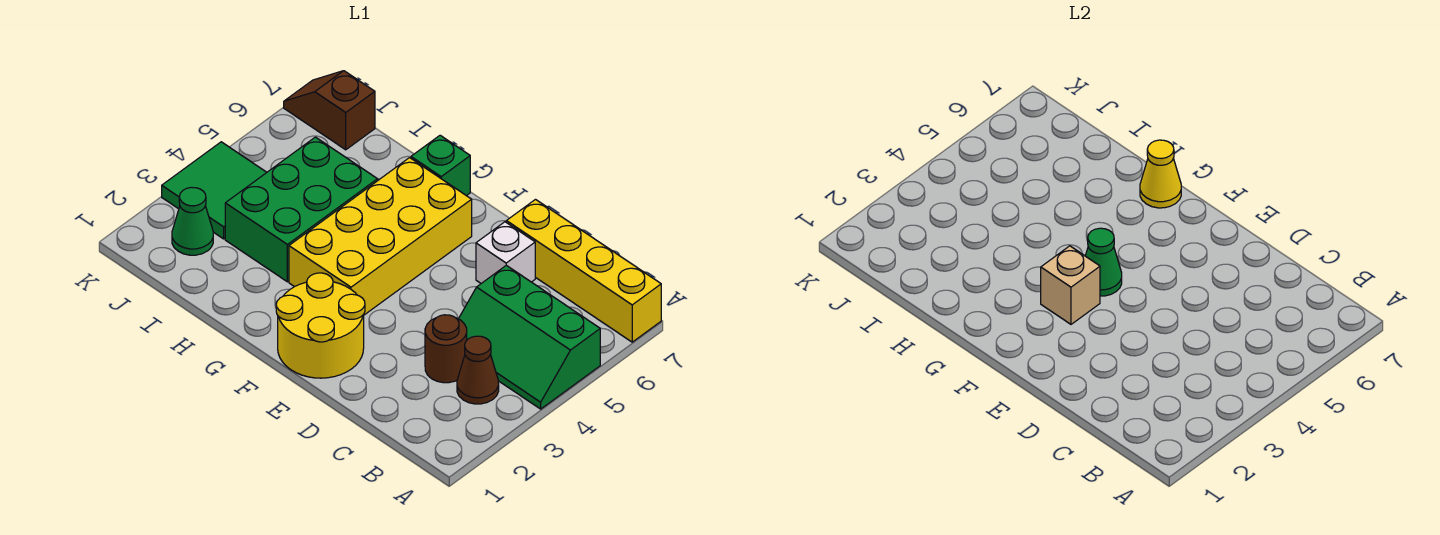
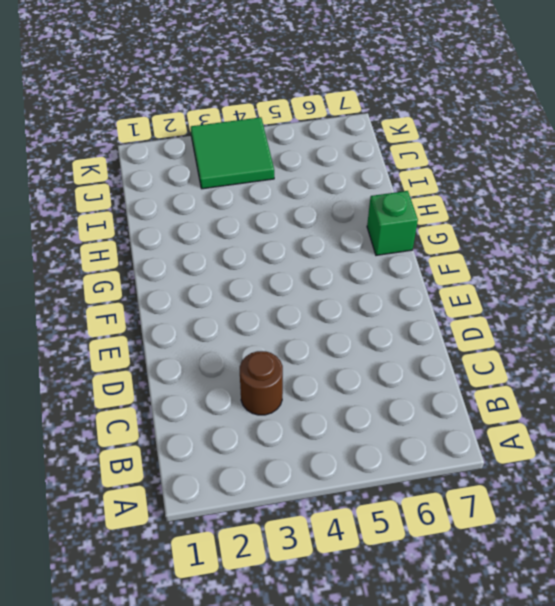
none -> green slope A4:C5 level 1 top 5
none -> yellow brick A7:D7 level 1
none -> brown cone B3 level 1

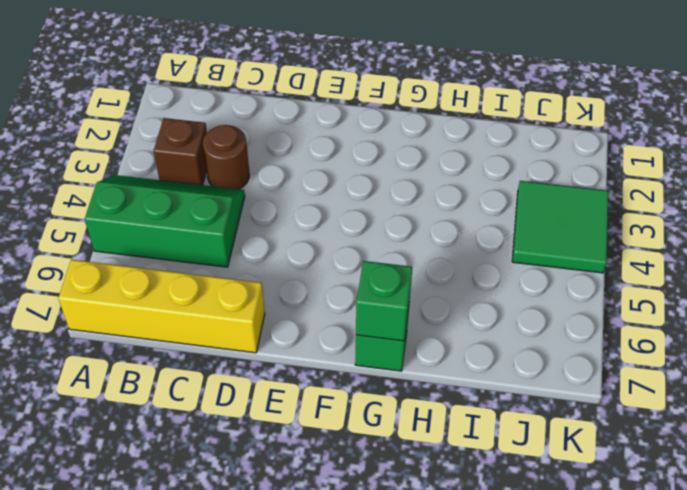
brown brick B3 level 1 -> brown cone B3 level 1
green brick G7 level 2 -> yellow cone G7 level 2
none -> white brick D6 level 1
none -> yellow round brick E1:F2 level 1
none -> yellow brick F3:G6 level 1

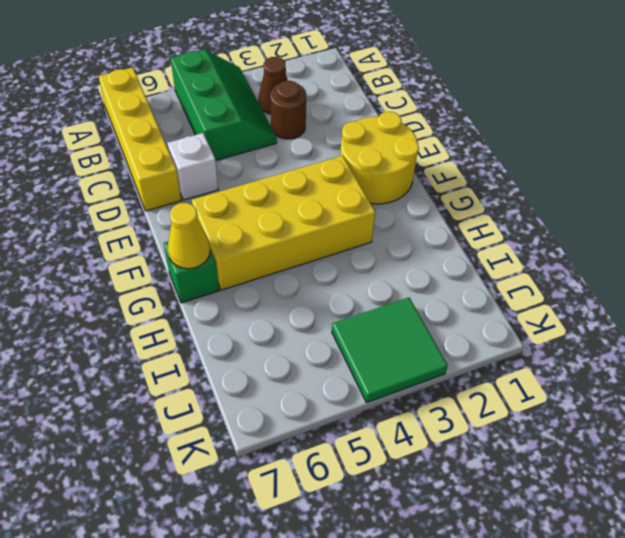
none -> green brick H3:I5 level 1
none -> green cone J2 level 1
none -> brown slope J7:K7 level 1 top J

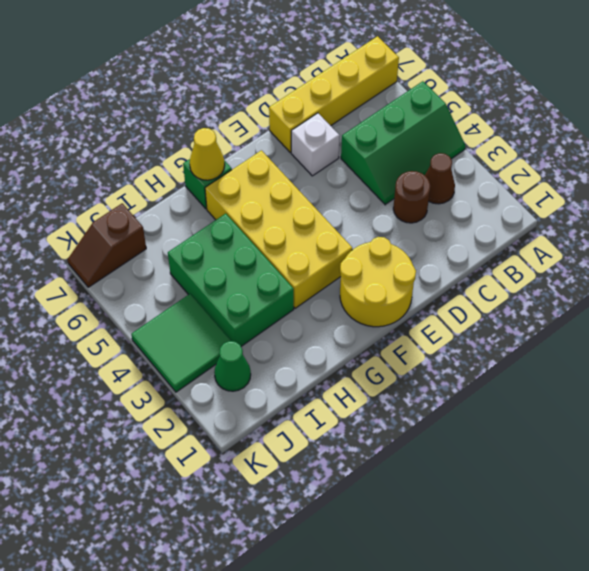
none -> tan brick F3 level 2
none -> green cone F4 level 2

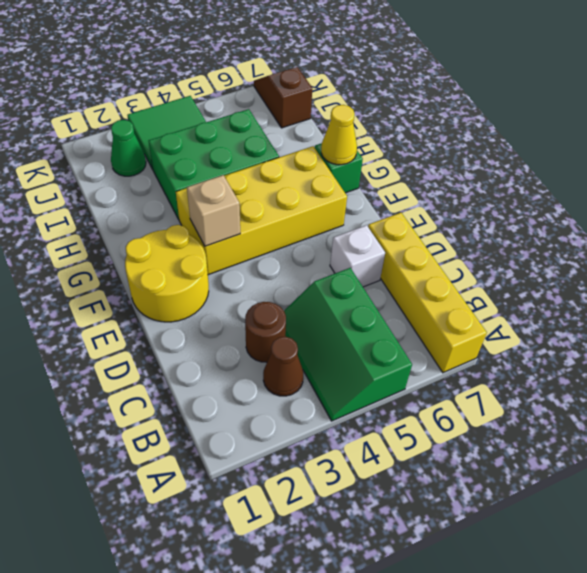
none -> green cone F4 level 2

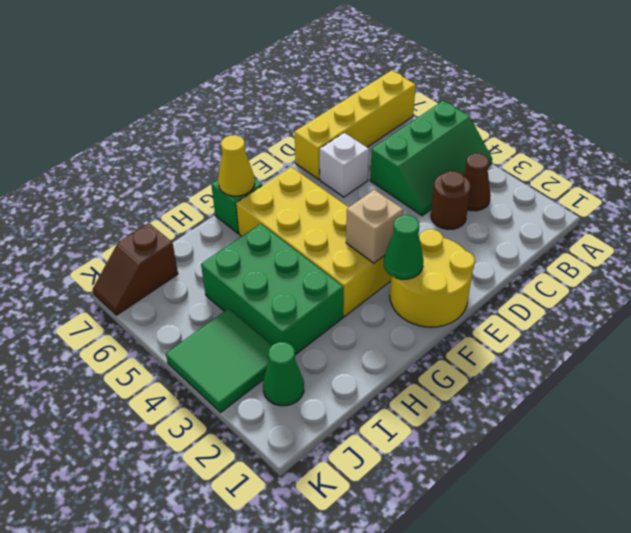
green cone F2 level 2 -> green cone F4 level 2

